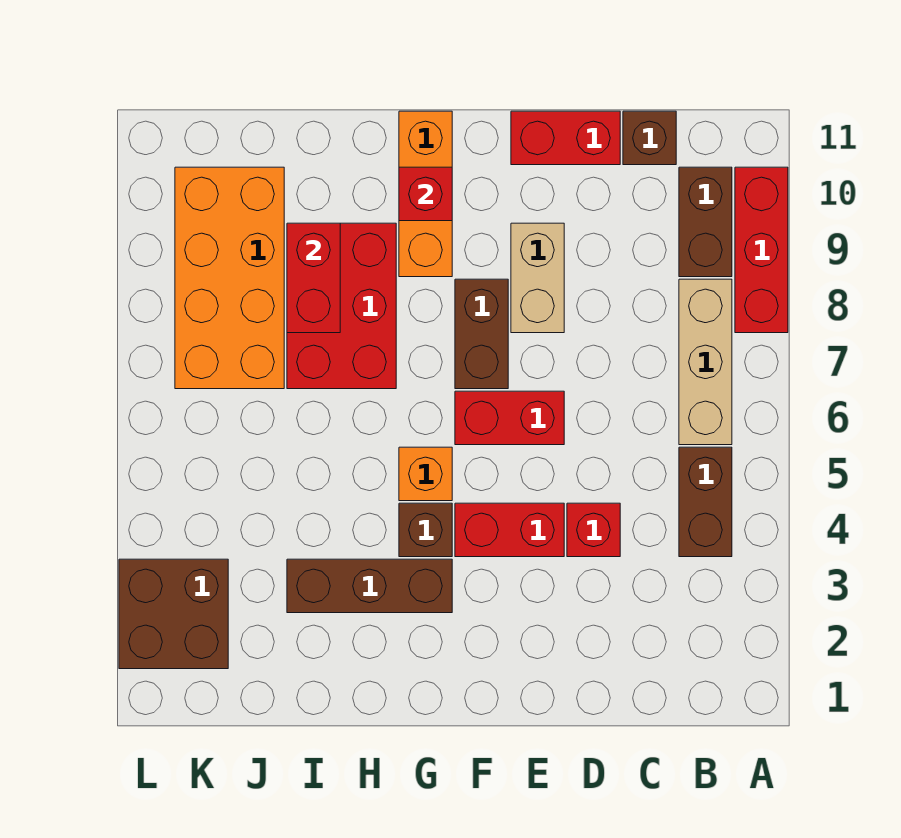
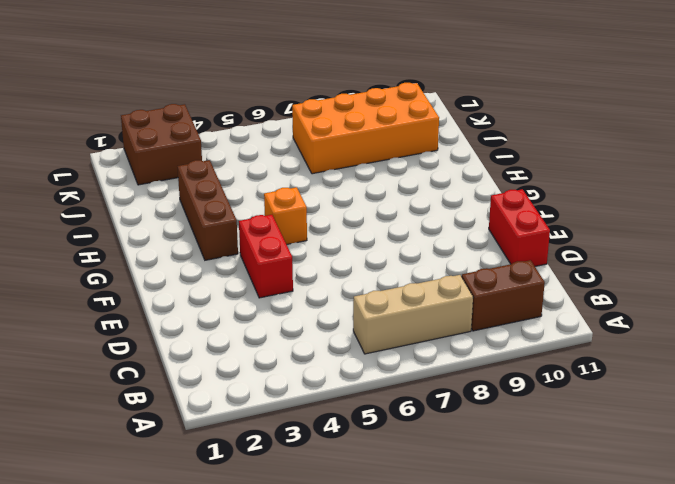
none -> red brick A8:A10 level 1
none -> brown brick B4:B5 level 1
none -> brown brick C11 level 1

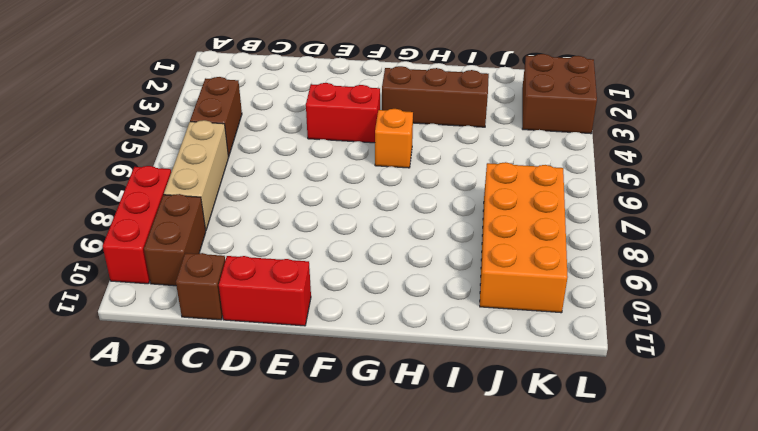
none -> red brick D4 level 1
none -> red brick E6:F6 level 1
none -> tan brick E8:E9 level 1

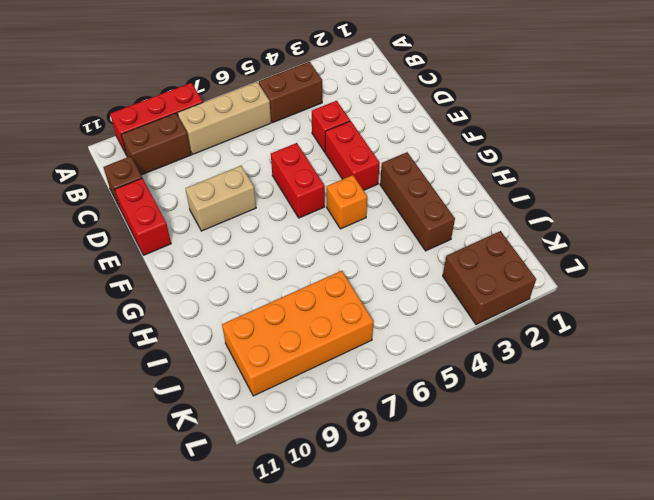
none -> brown brick F7:F8 level 1
none -> brown brick G4 level 1
none -> orange brick G9:G11 level 1

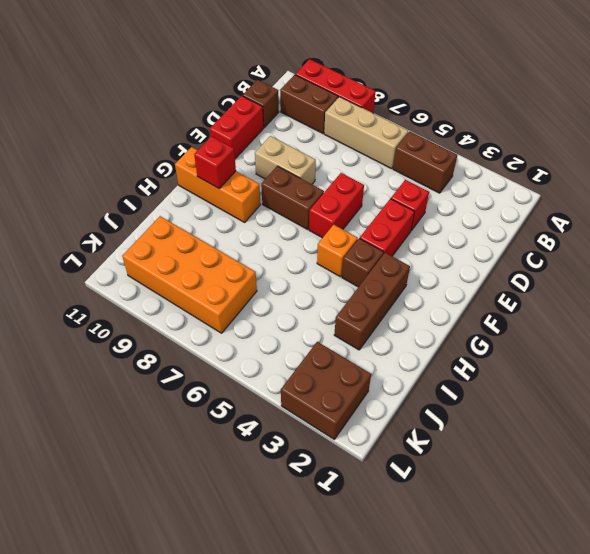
none -> red brick H7:I9 level 1
none -> red brick I8:I9 level 2

